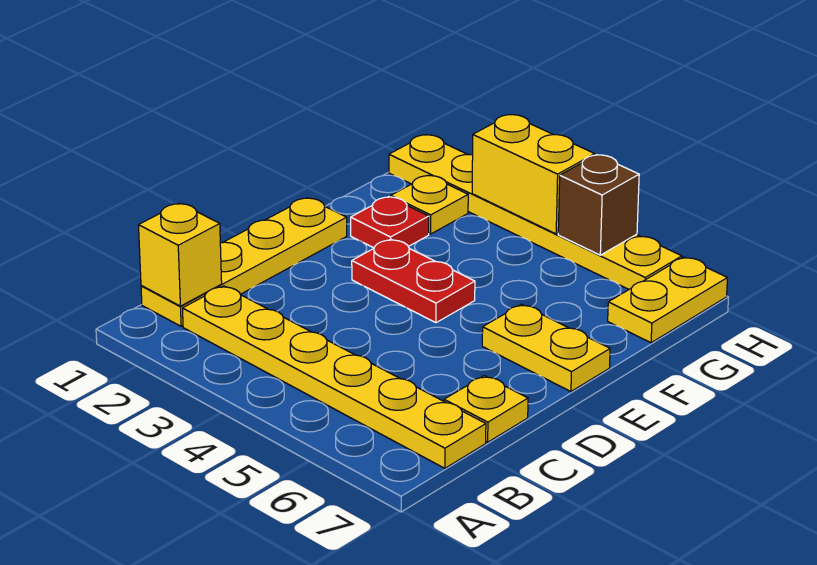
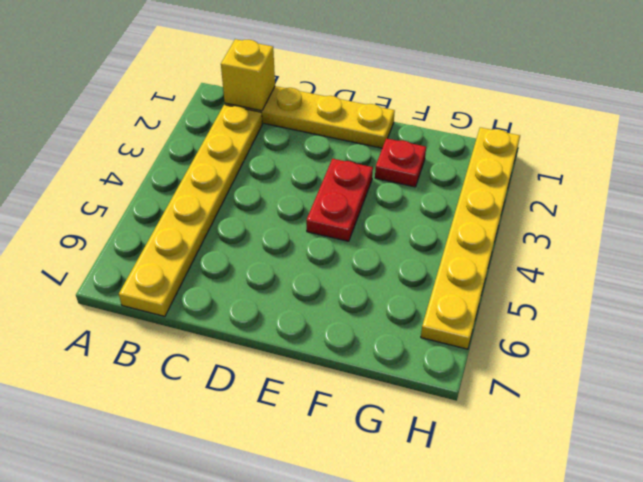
none -> yellow plate C7 level 1
none -> yellow plate E6:E7 level 1
none -> yellow plate G2 level 1

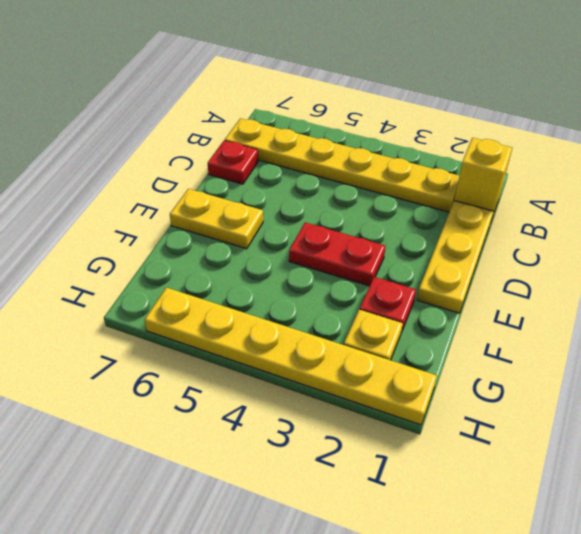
red plate C7 level 1 -> yellow plate C7 level 1
none -> yellow plate G7:H7 level 1
none -> yellow brick H3:H4 level 2
none -> brown brick H5 level 2

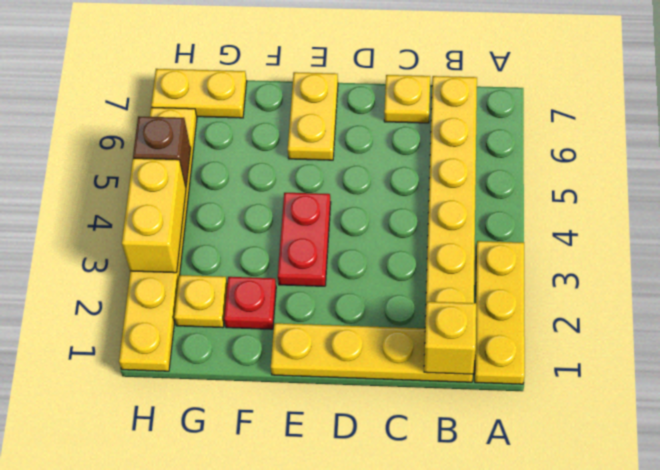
yellow plate A1:A3 level 1 -> none

